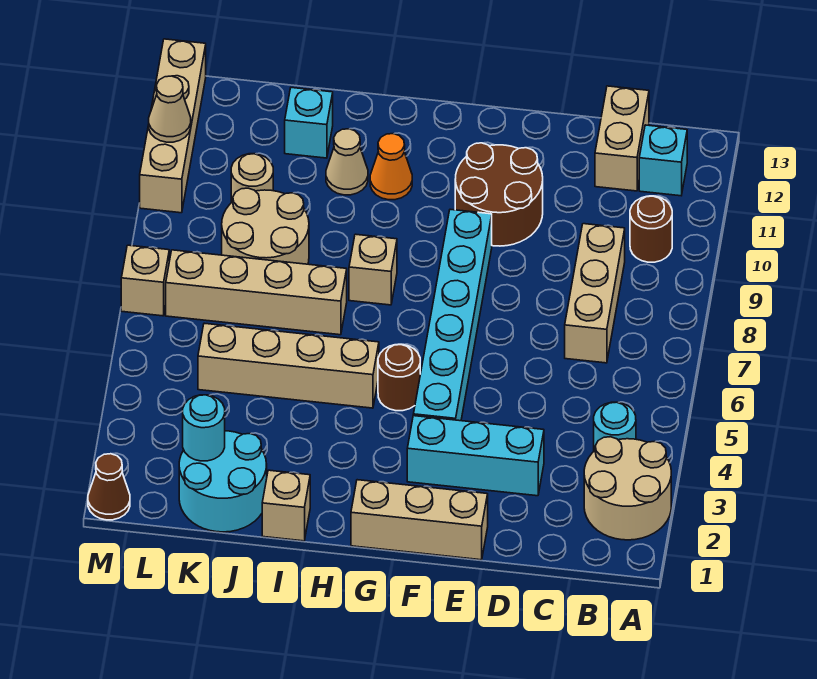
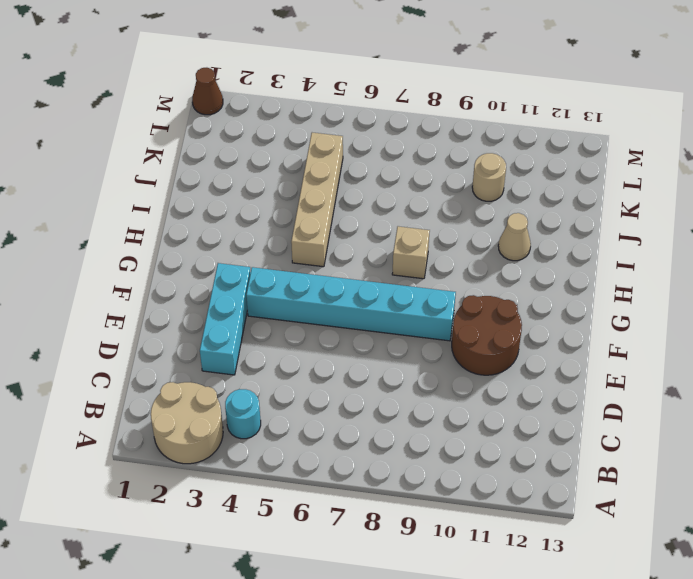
none -> brown round brick B10 level 1
none -> cyan brick B12 level 1
none -> tan brick C7:C9 level 1

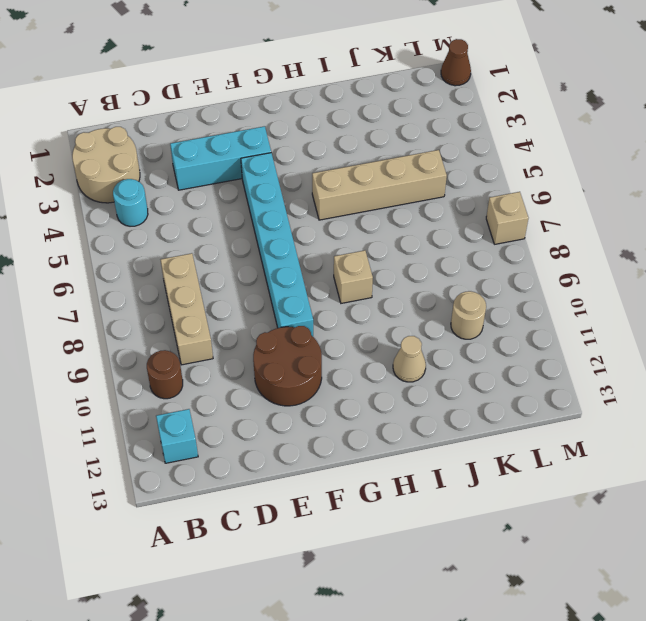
none -> tan brick C12:C13 level 1
none -> tan brick E1:G1 level 1
none -> brown round brick G5 level 1

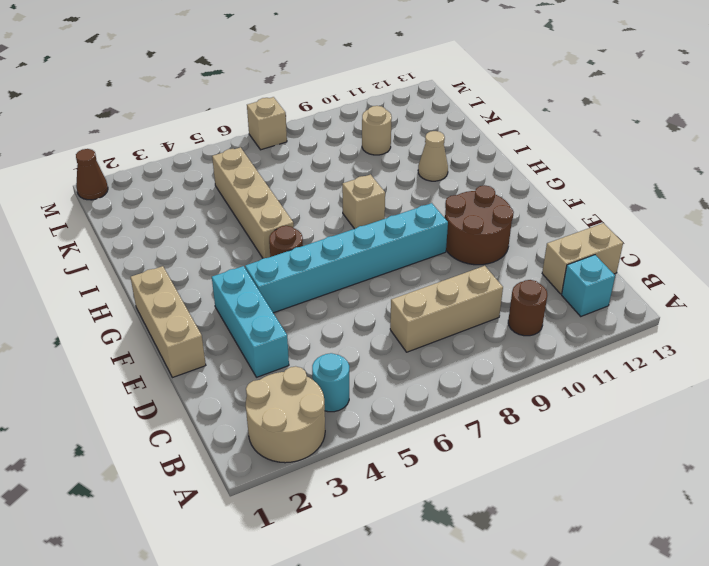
none -> orange cone H11 level 1
none -> tan brick I1 level 1
none -> tan brick I7:L7 level 1

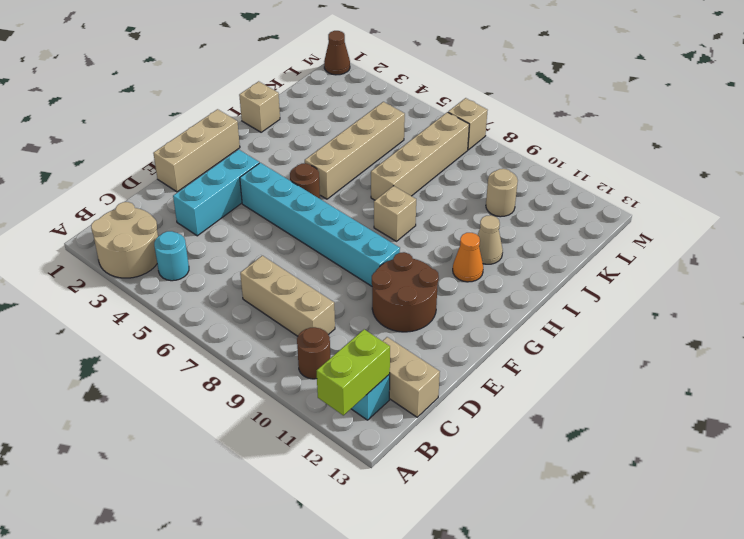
lime brick A12:B12 level 2 -> none
none -> cyan round brick J1:K2 level 1
none -> tan round brick J8:K9 level 1
none -> cyan brick J12 level 1

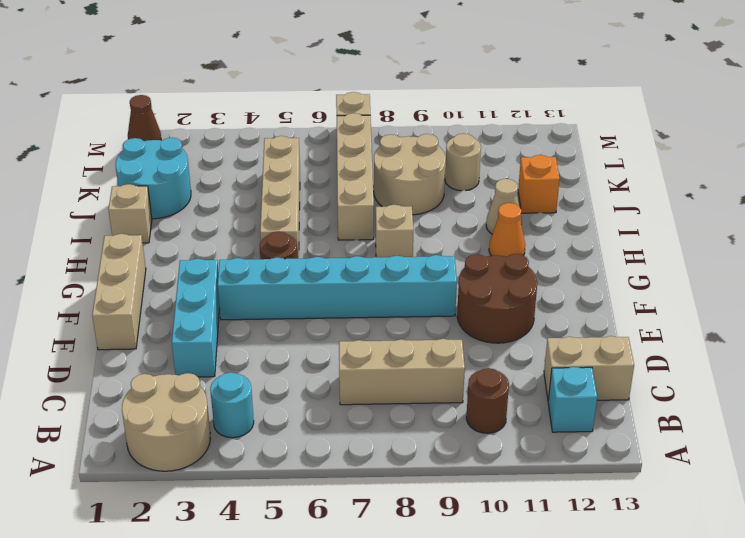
orange brick J12 level 1 -> cyan brick J12 level 1
none -> tan brick M10:M13 level 1
none -> cyan round brick K2 level 2
none -> tan cone M11 level 2

